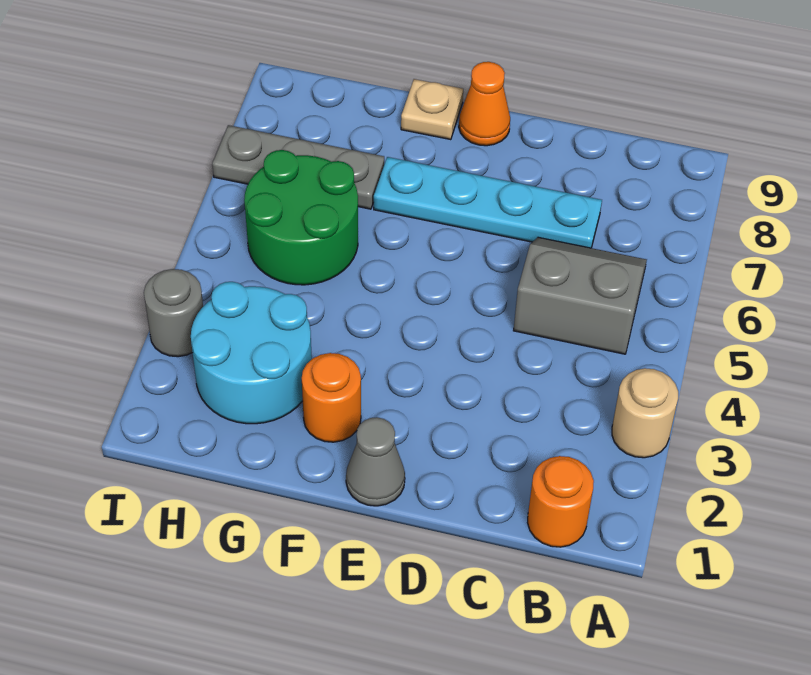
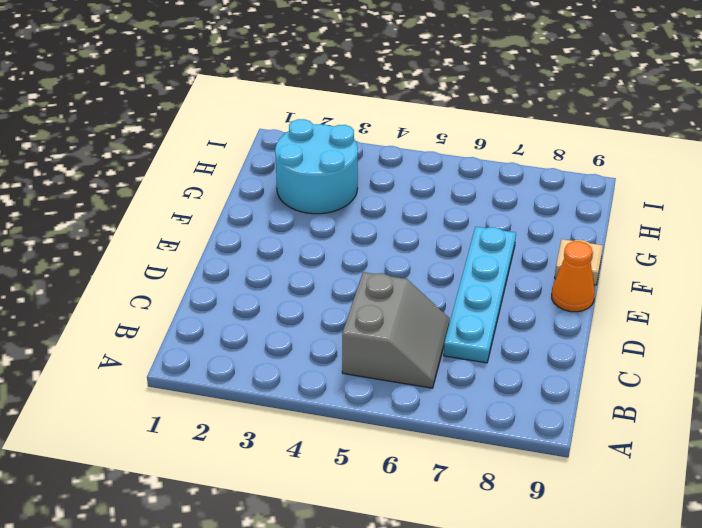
none -> tan round brick A3 level 1
none -> orange round brick B1 level 1
none -> grey cone E1 level 1

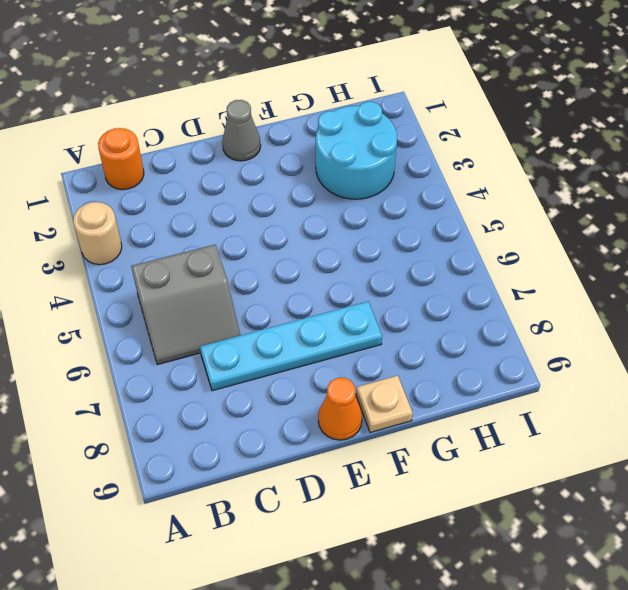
none -> orange round brick F2 level 1
none -> green round brick G5:H6 level 1
none -> grey plate G7:I7 level 1

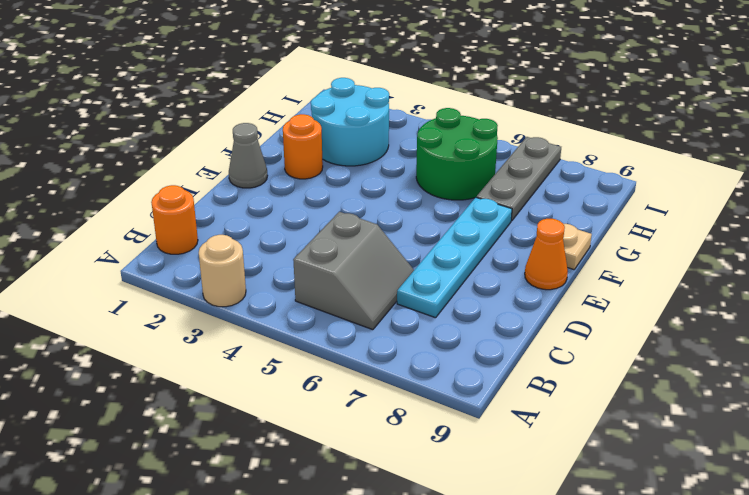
none -> grey round brick I3 level 1

